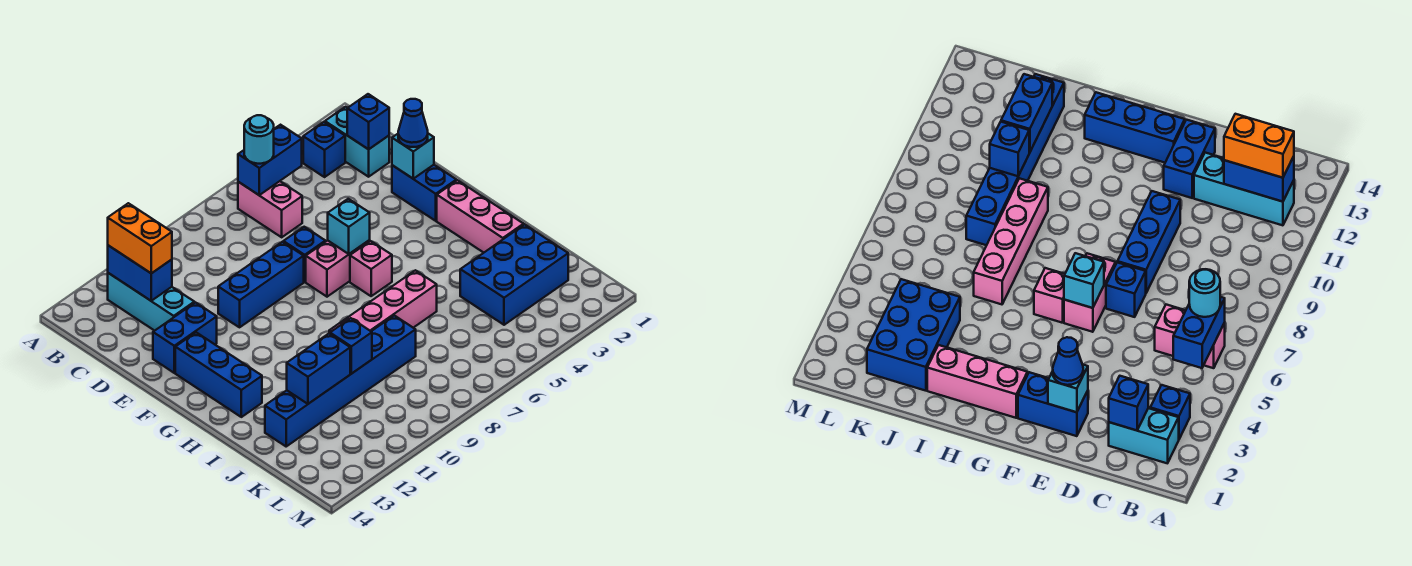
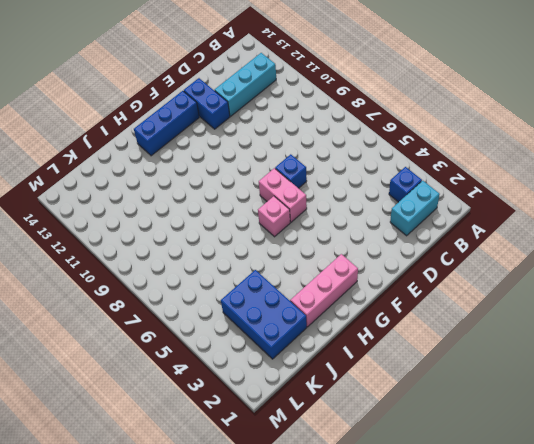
none -> pink brick B6:C6 level 1
none -> blue brick E2:F2 level 1
none -> blue brick E8:E10 level 1

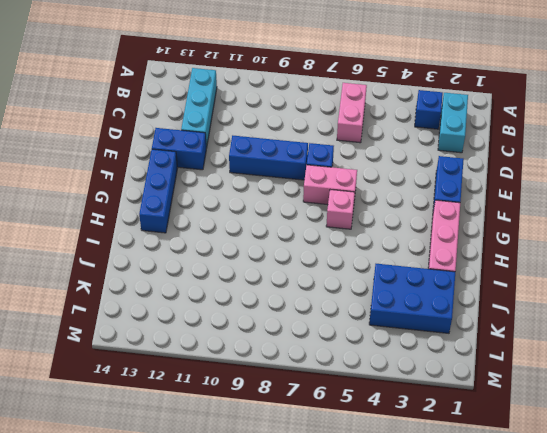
none -> pink brick I6:I9 level 1
none -> blue brick J8:J13 level 1
none -> blue brick B5:B6 level 2

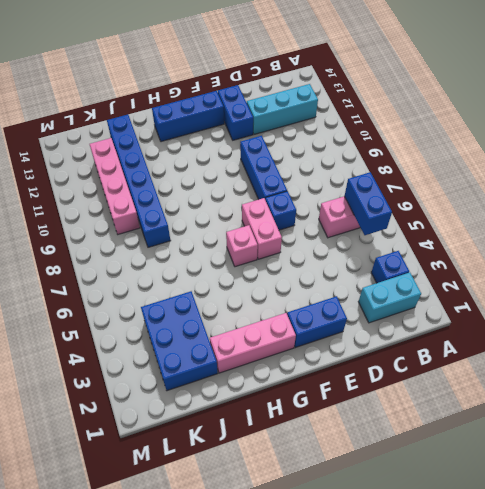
pink brick K9:K12 level 1 -> pink brick I6:I9 level 1
none -> blue brick B12:C12 level 2
none -> blue brick C2 level 2
none -> cyan brick E2 level 2

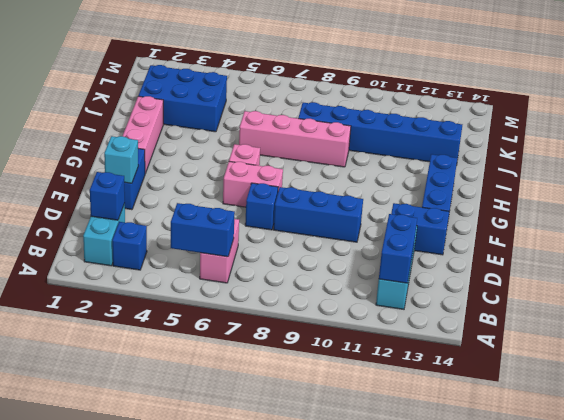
none -> cyan brick F6 level 2
none -> blue brick J10 level 2
none -> blue brick J11:J12 level 2

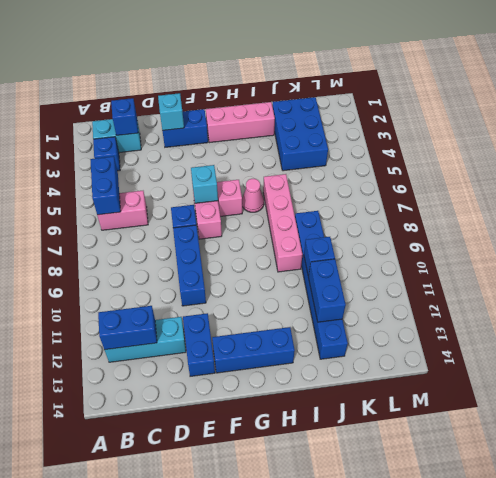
pink cone H6 level 1 -> none
none -> cyan round brick B6 level 3
none -> orange brick B12:C12 level 3
none -> blue cone E2 level 3

